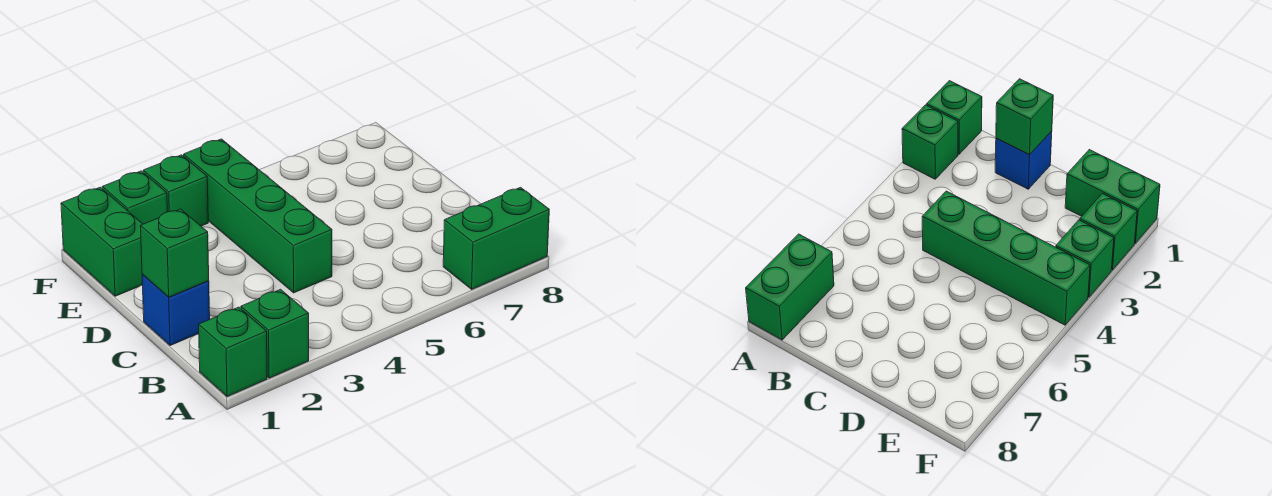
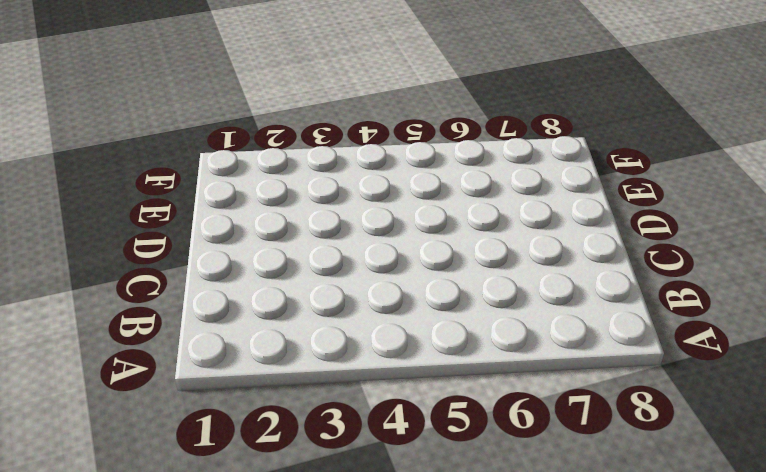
none -> green brick A1 level 1
none -> green brick A2 level 1

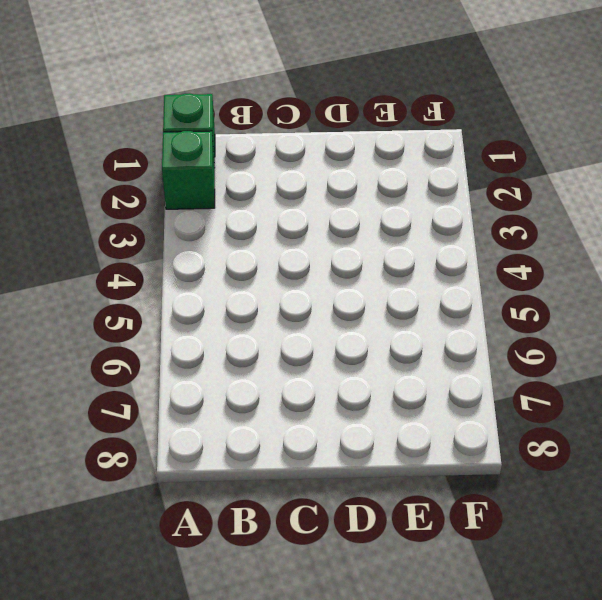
none -> green brick A7:A8 level 1
none -> blue brick C1 level 1

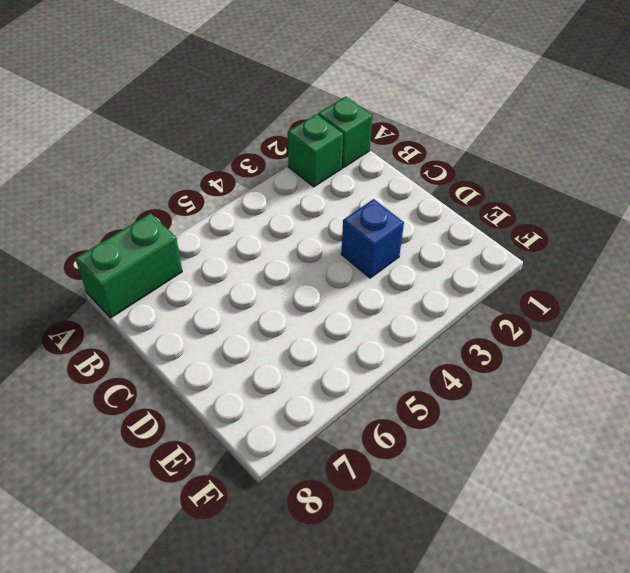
blue brick D3 level 1 -> blue brick C1 level 1
none -> green brick C4:F4 level 1
none -> green brick E1:F1 level 1

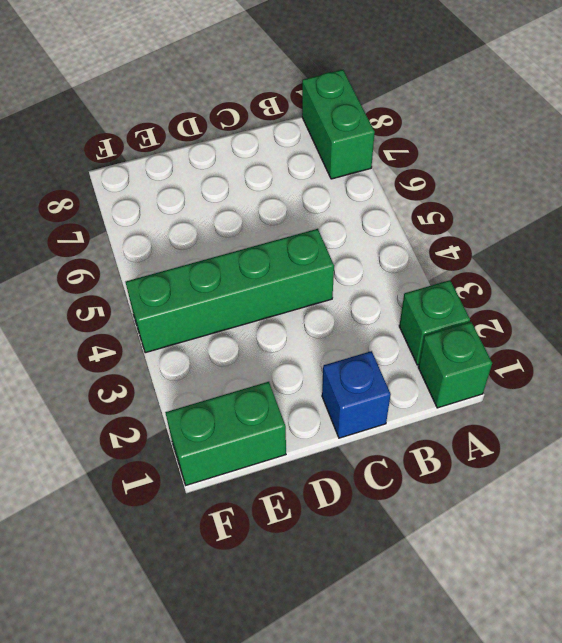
none -> green brick F2 level 1
none -> green brick F3 level 1

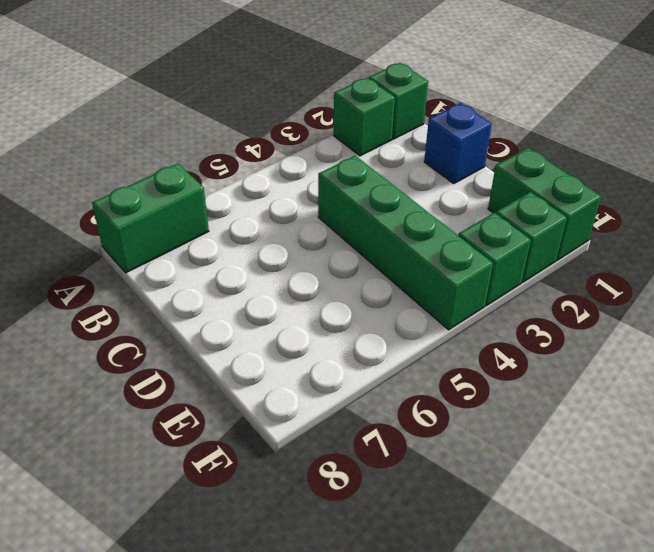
none -> green brick C1 level 2

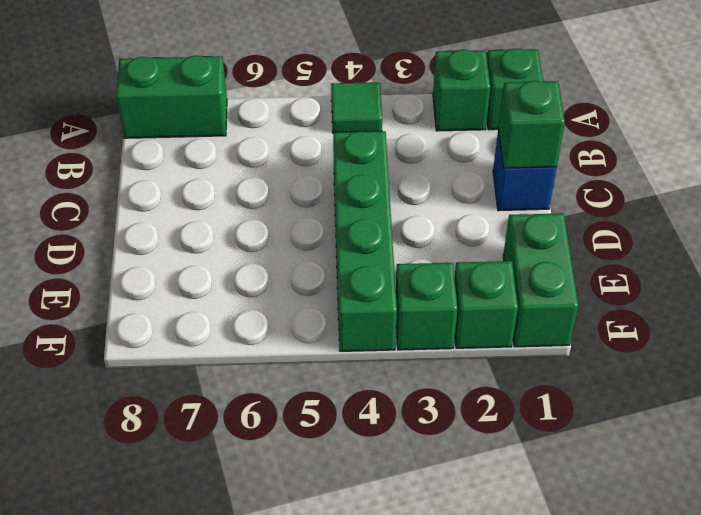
green tile A4 level 1 -> none

